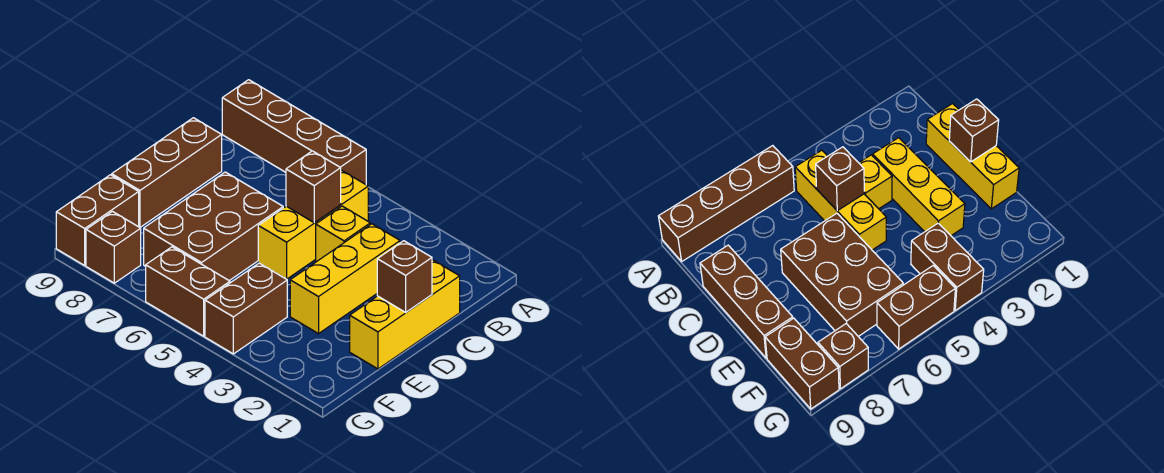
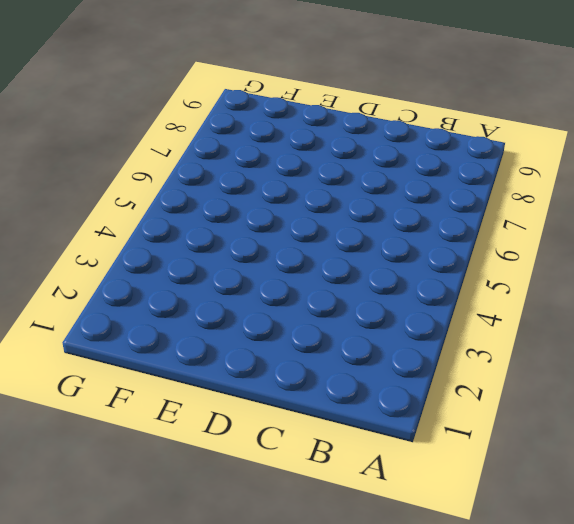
none -> brown brick A6:A9 level 1
none -> yellow brick B5:D5 level 1
none -> yellow brick C1:E1 level 1

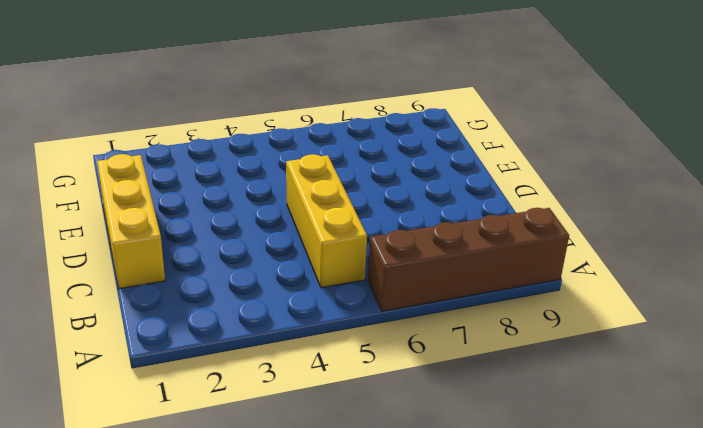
none -> yellow brick C3:E3 level 1
none -> yellow brick C4 level 1
none -> brown brick C9:E9 level 1

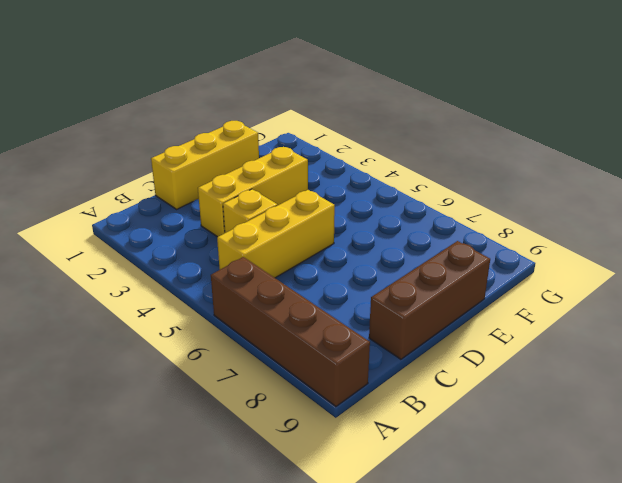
none -> brown brick D6:F7 level 1
none -> brown brick F4:G4 level 1
none -> brown brick F9:G9 level 1

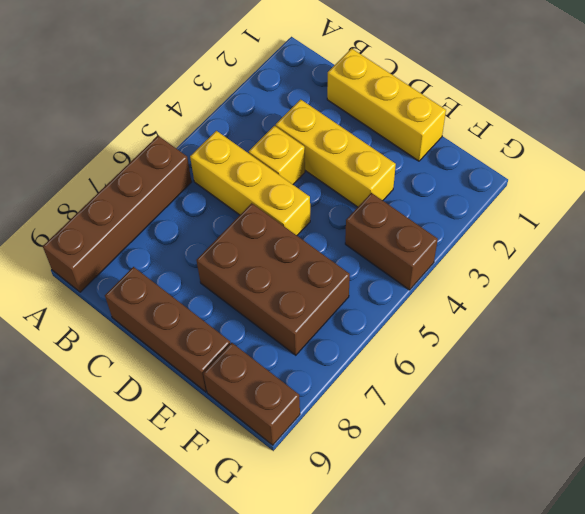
none -> brown brick G5:G6 level 1
none -> brown brick G8 level 1
none -> brown brick C5 level 2

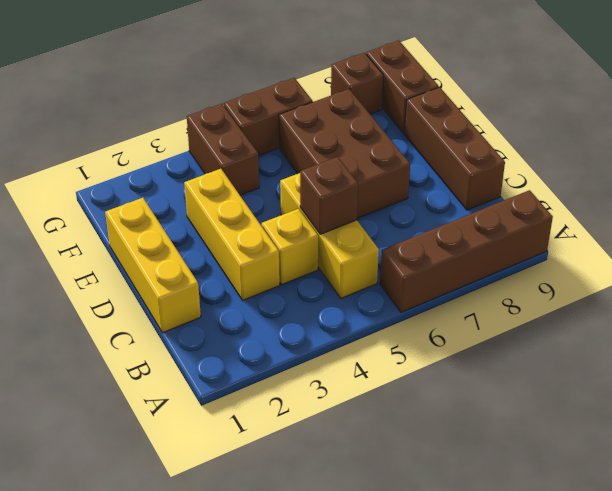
none -> brown brick D1 level 2

